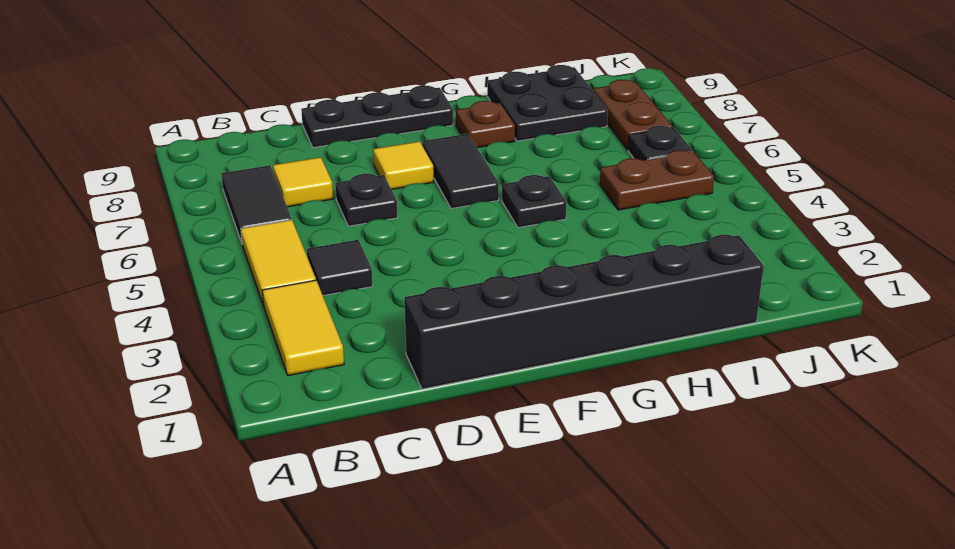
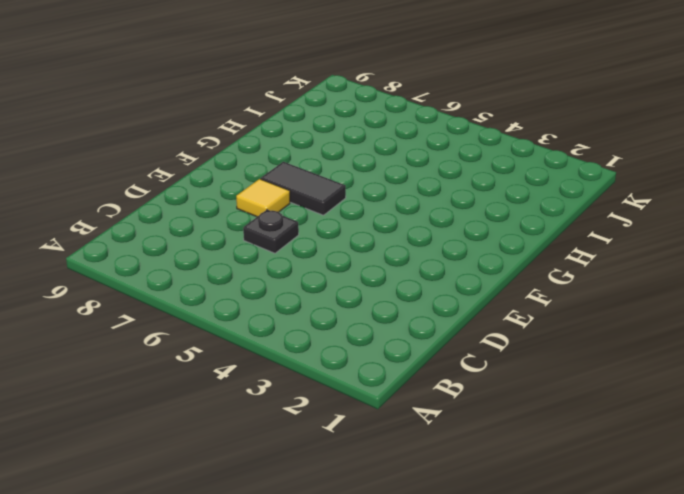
none -> yellow tile B2:B3 level 1
none -> yellow tile B4:B5 level 1
none -> black tile B6:B7 level 1

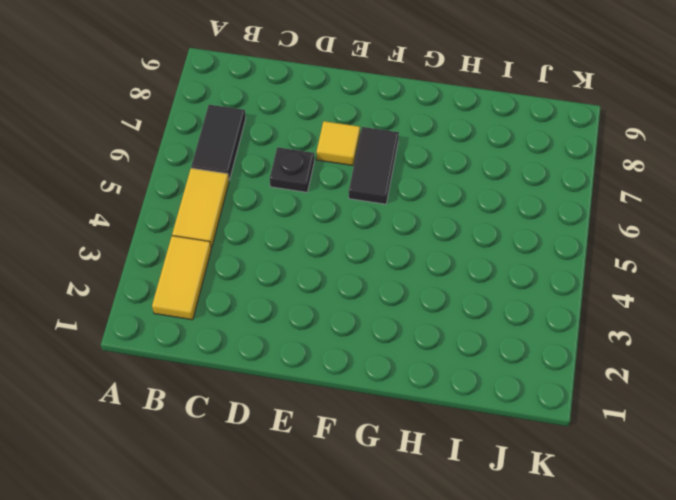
none -> black tile C4 level 1
none -> yellow tile C7 level 1
none -> black brick D1:I1 level 1

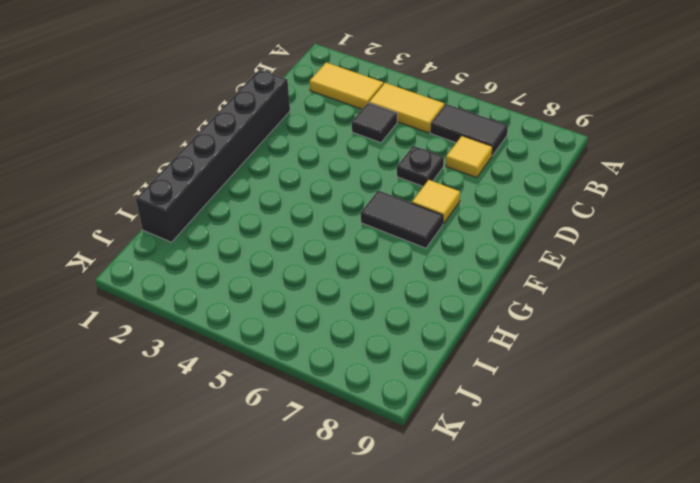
none -> black plate D9:F9 level 1
none -> black plate G5 level 1
none -> brown plate G8 level 1

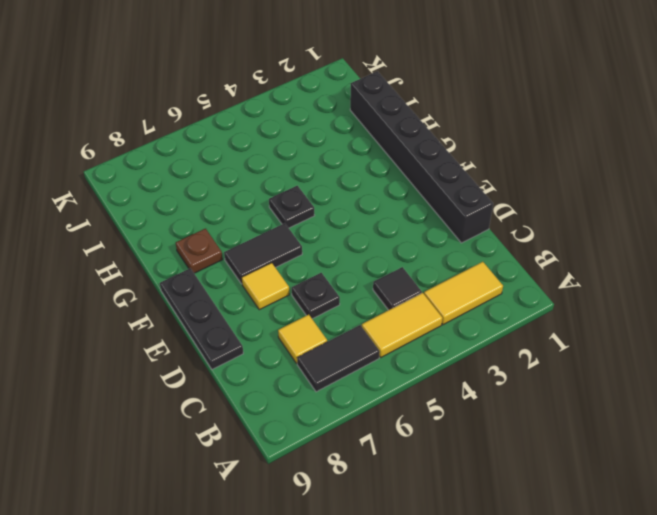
none -> black plate H8:I9 level 1
none -> brown plate I5:J5 level 1
none -> black plate J6 level 1

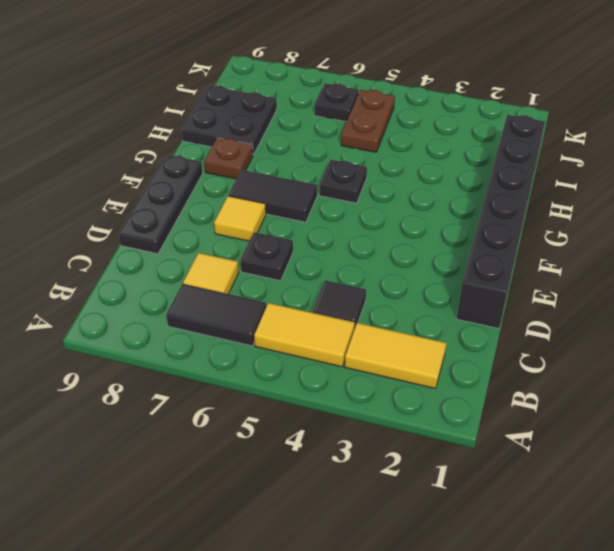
none -> brown plate J7:J8 level 1

